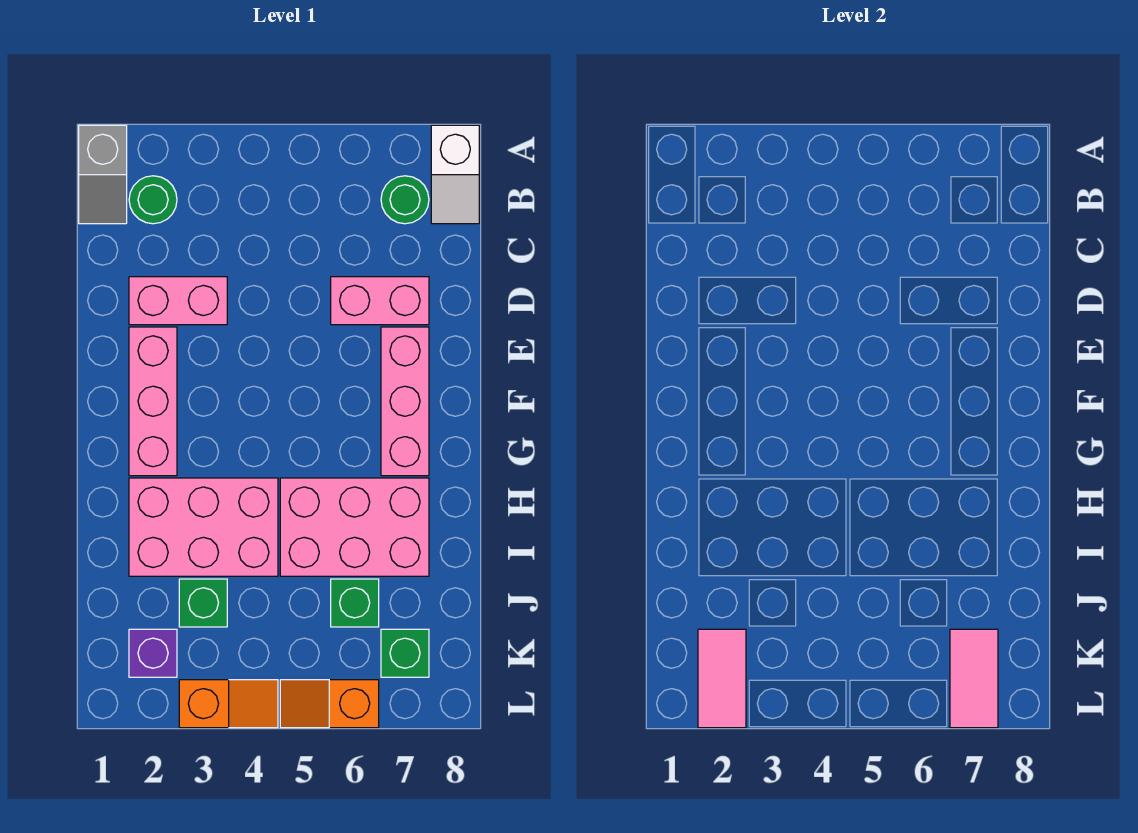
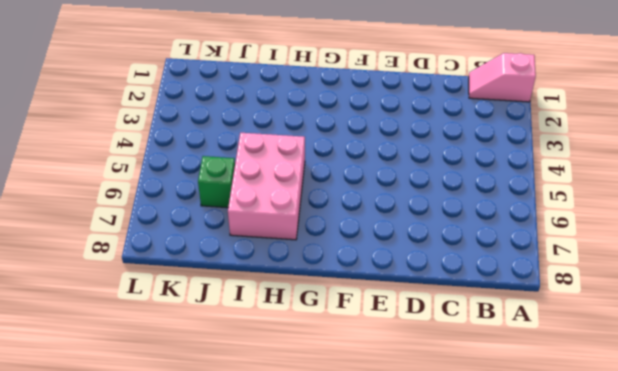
pink slope A1:B1 level 1 top A -> grey slope A1:B1 level 1 top A
none -> white slope A8:B8 level 1 top A
none -> green round brick B2 level 1
none -> green round brick B7 level 1

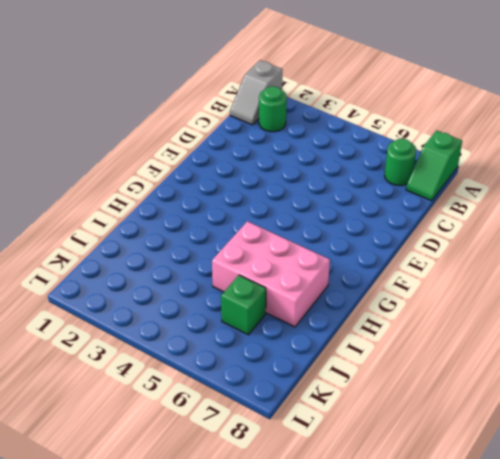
green slope A8:B8 level 1 top A -> white slope A8:B8 level 1 top A
none -> pink brick D2:D3 level 1
none -> pink brick D6:D7 level 1
none -> pink brick E2:G2 level 1

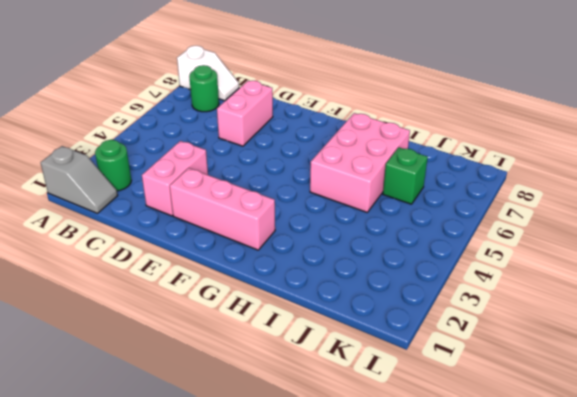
none -> pink brick E7:G7 level 1
none -> pink brick H2:I4 level 1
none -> green brick J3 level 1

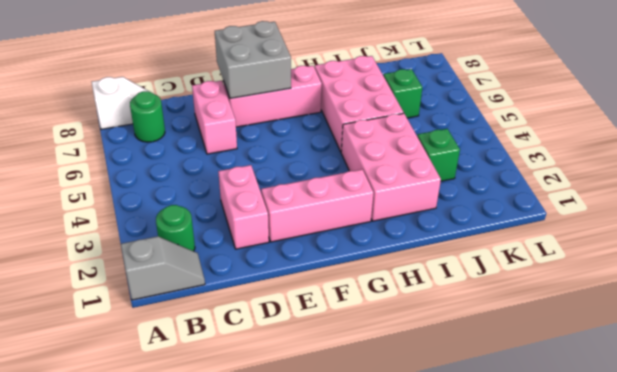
grey brick E7:F8 level 2 -> none
none -> purple brick K2 level 1
none -> green brick K7 level 1
none -> orange slope L3:L4 level 1 top 3

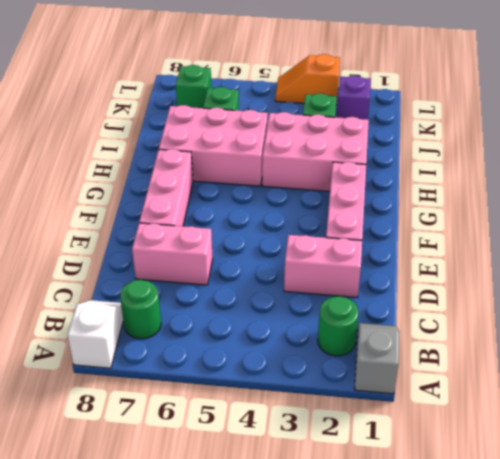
none -> orange slope L5:L6 level 1 top 6
none -> pink tile K2:L2 level 2
none -> pink tile K7:L7 level 2

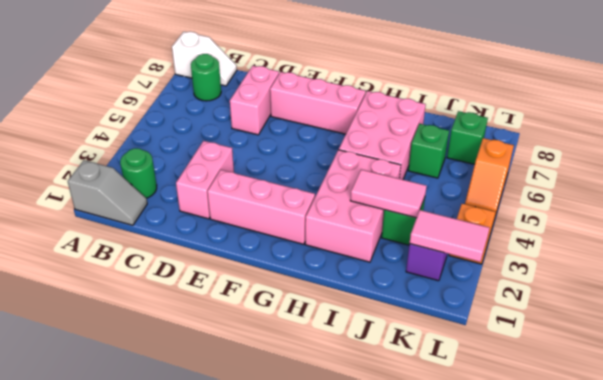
pink tile I3:J3 level 2 -> pink tile K7:L7 level 2

